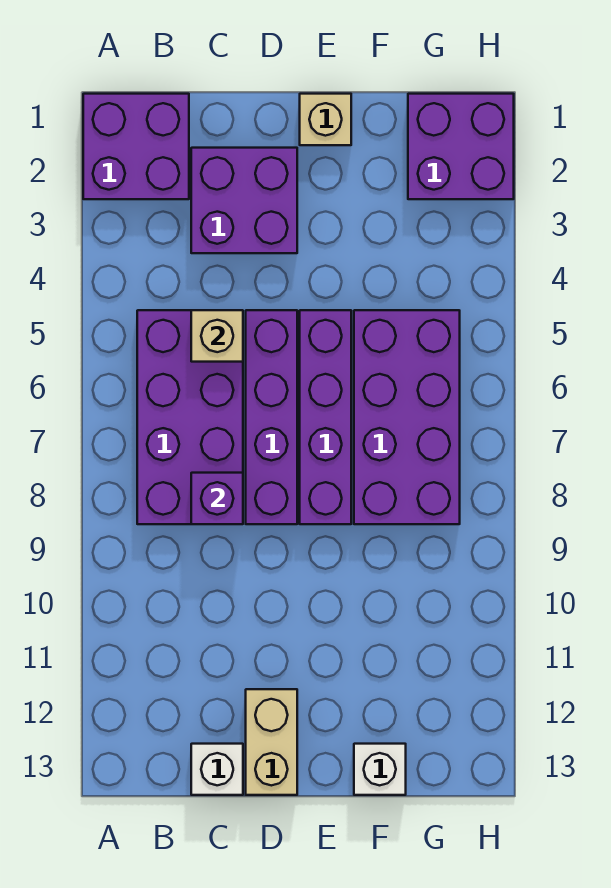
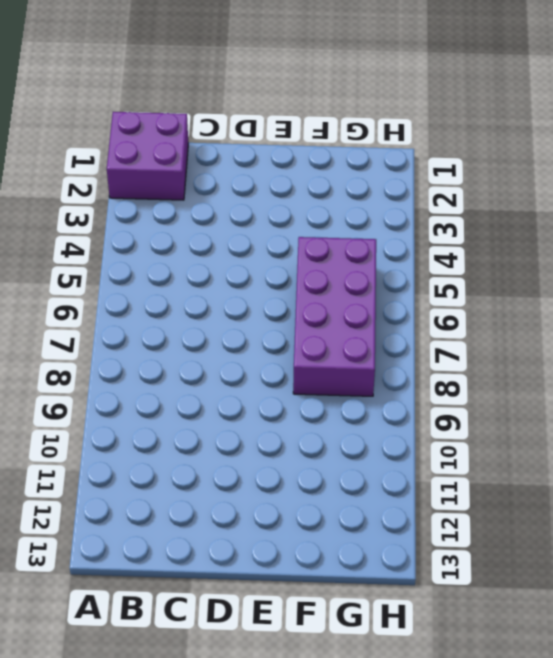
none -> purple brick B5:C8 level 1
none -> purple brick C2:D3 level 1
none -> white brick C13 level 1

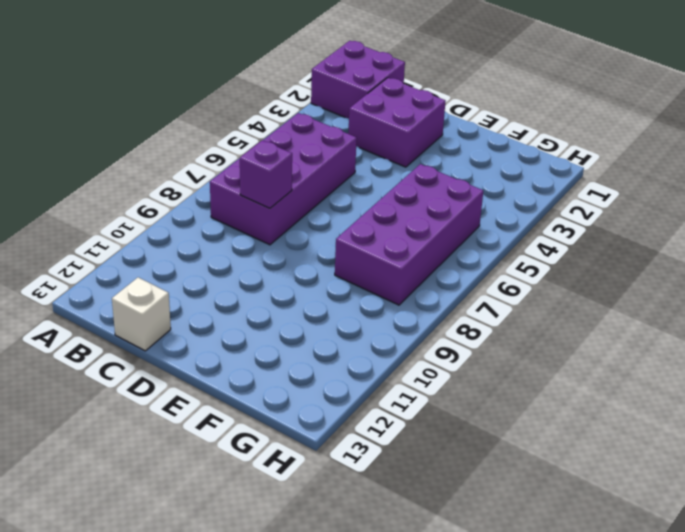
none -> purple brick D5:D8 level 1
none -> tan brick D12:D13 level 1
none -> tan brick E1 level 1

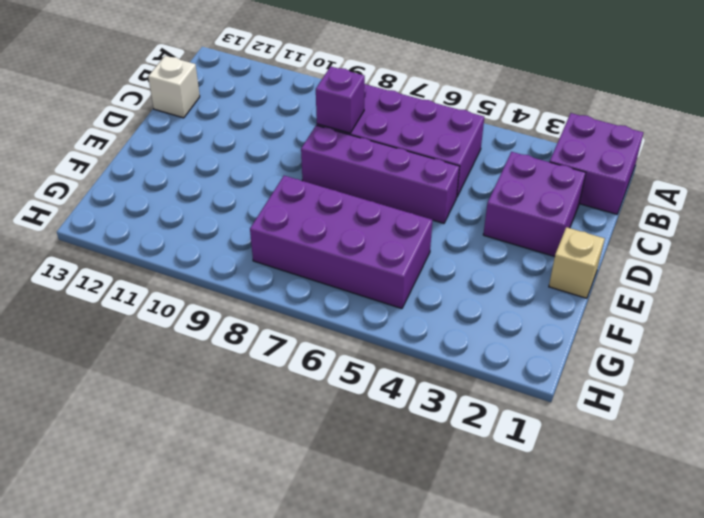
none -> tan brick D12:D13 level 1
none -> purple brick E5:E8 level 1
none -> white brick F13 level 1

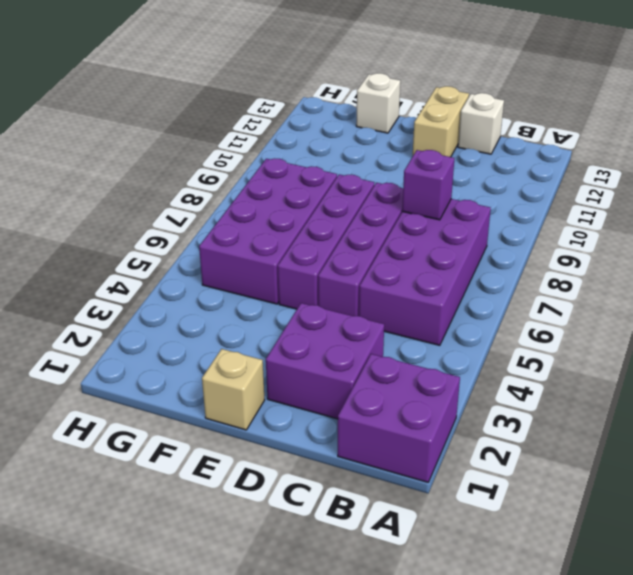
none -> purple brick G1:H2 level 1
none -> tan brick C5 level 2

